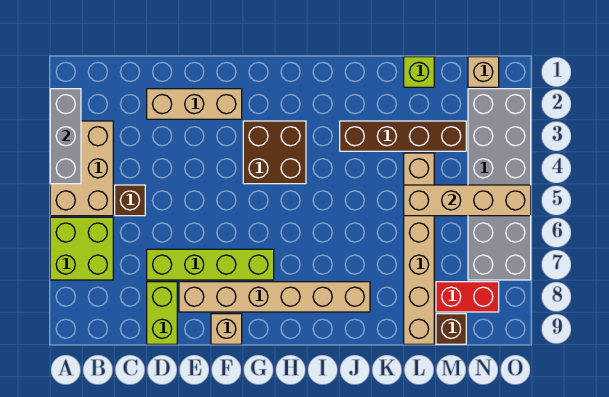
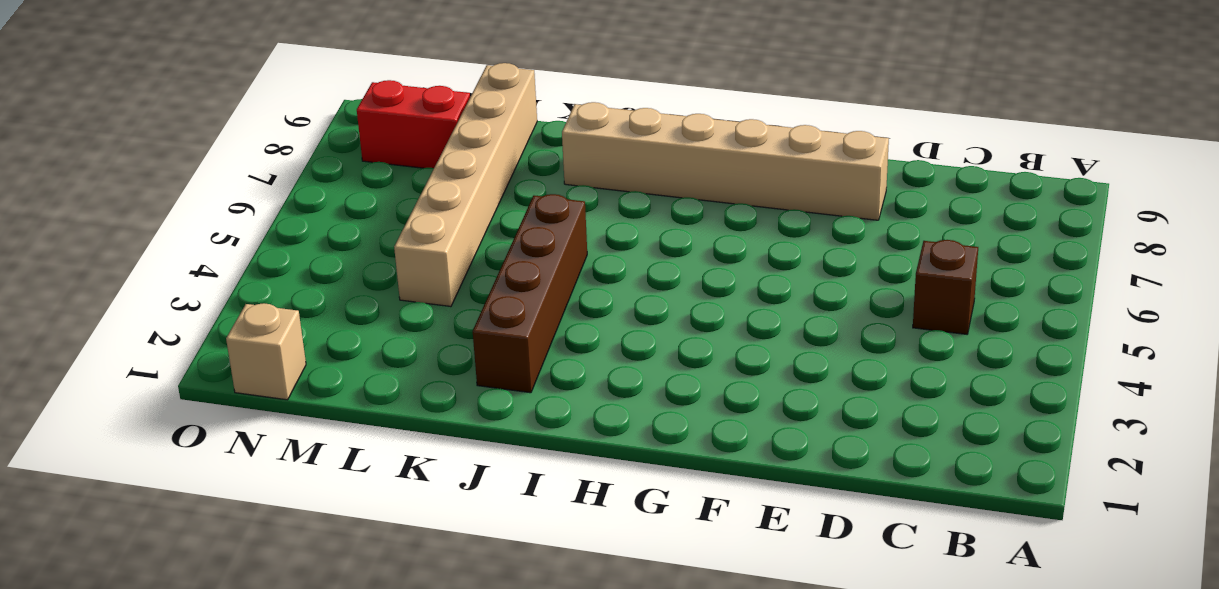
brown brick J2:J5 level 1 -> brown brick J3:M3 level 1
none -> tan brick A3:B5 level 1
none -> lime brick A6:B7 level 1
none -> tan brick D2:F2 level 1

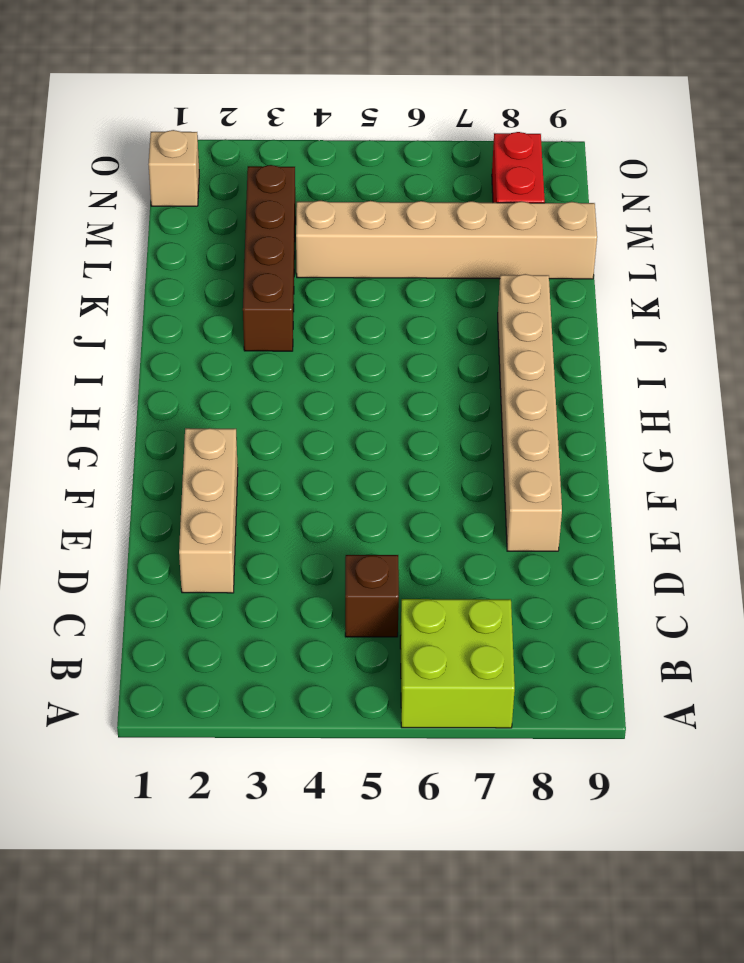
none -> tan brick A3:B5 level 1
none -> lime brick D7:G7 level 1
none -> lime brick D8:D9 level 1

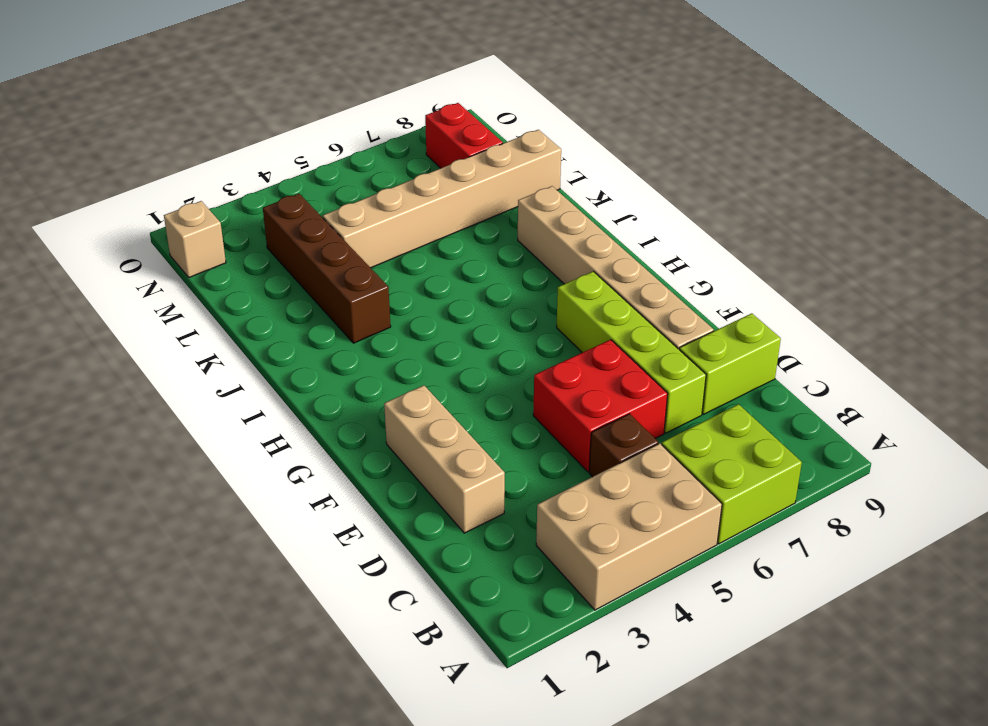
red brick D5:E6 level 1 -> none
none -> tan brick F9 level 1
none -> brown brick G3:H4 level 1
none -> lime brick L1 level 1

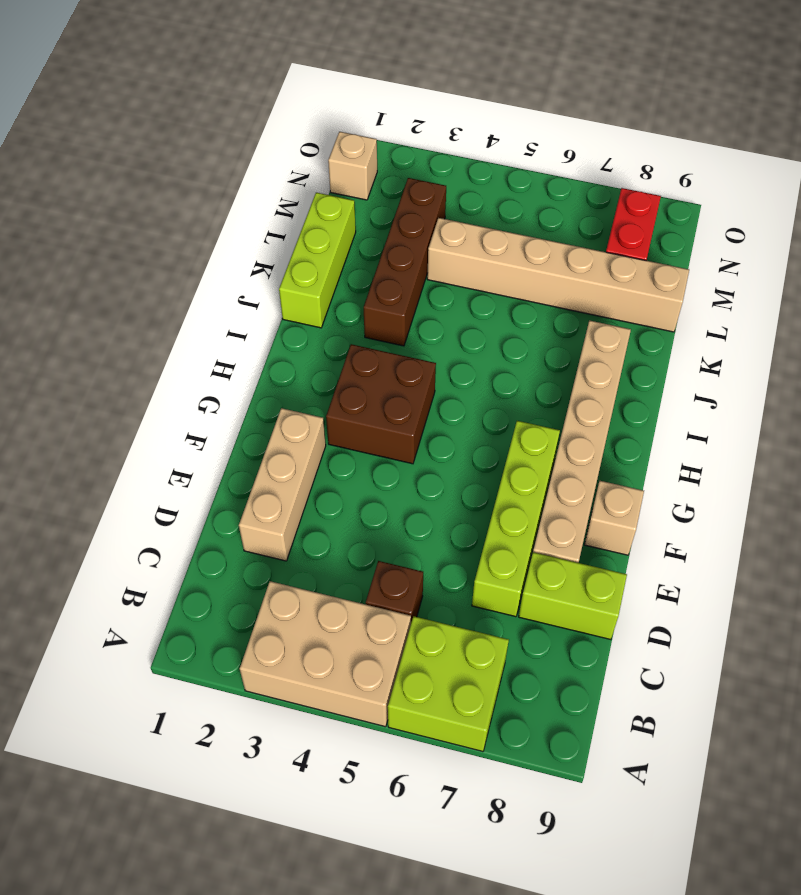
lime brick J1:L1 level 1 -> lime brick L1 level 1
none -> brown brick M9 level 1
none -> grey brick N2:O7 level 1
none -> grey brick A2:A4 level 2

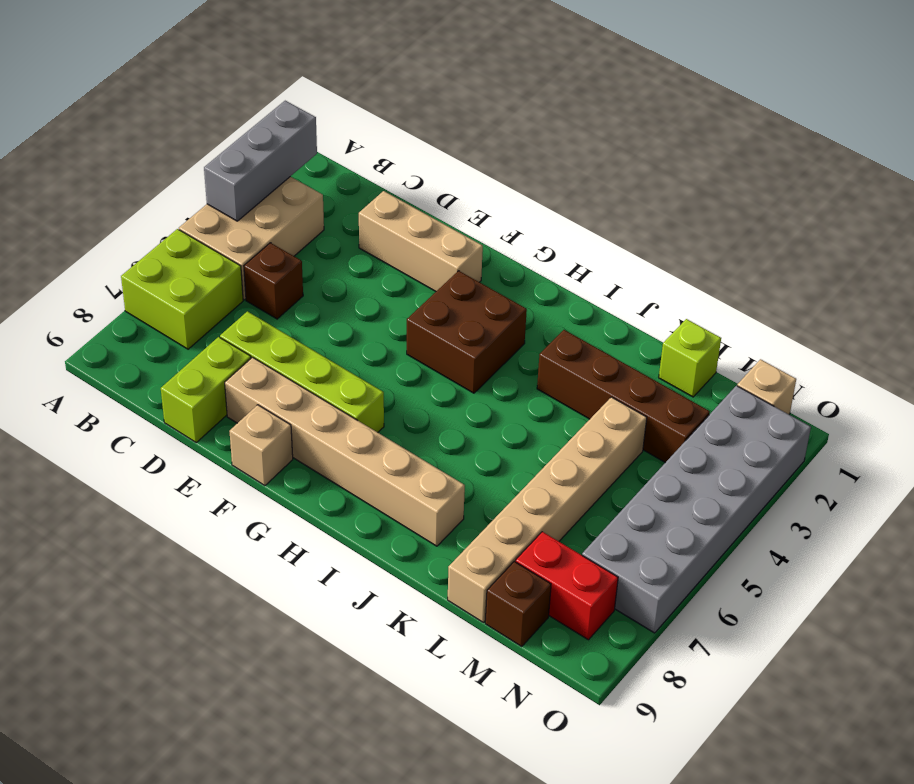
none -> tan brick L5:O5 level 2

